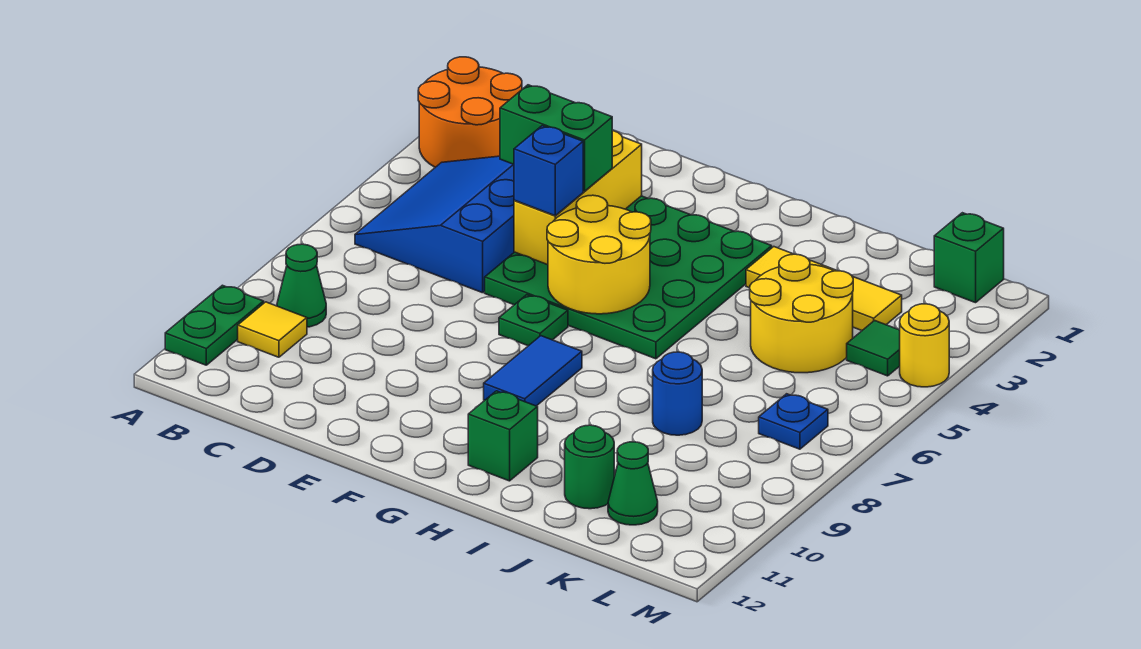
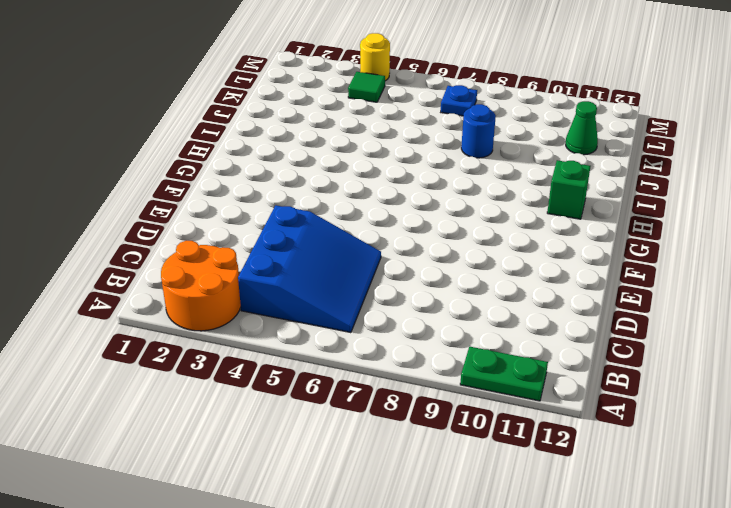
blue slope B4:D6 level 1 top 4 -> blue slope B4:D6 level 1 top D
none -> green cone B9 level 1
none -> yellow tile B10 level 1
none -> green plate E3:H6 level 1

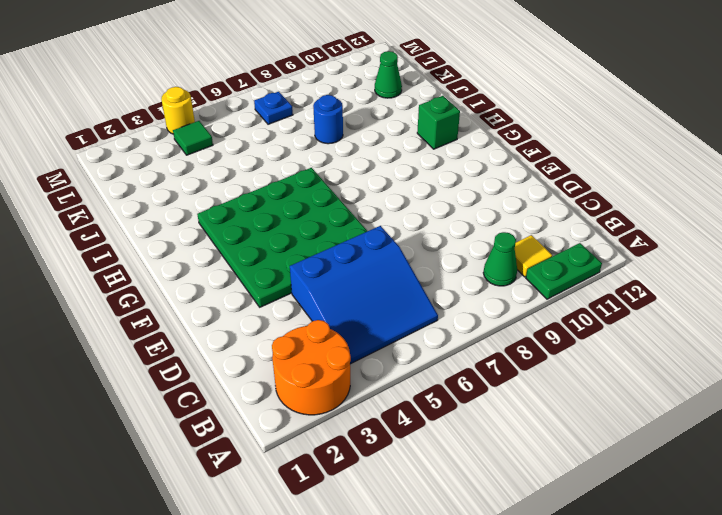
none -> green plate F7 level 1
none -> blue tile G8:G9 level 1
none -> yellow tile I3:K3 level 1

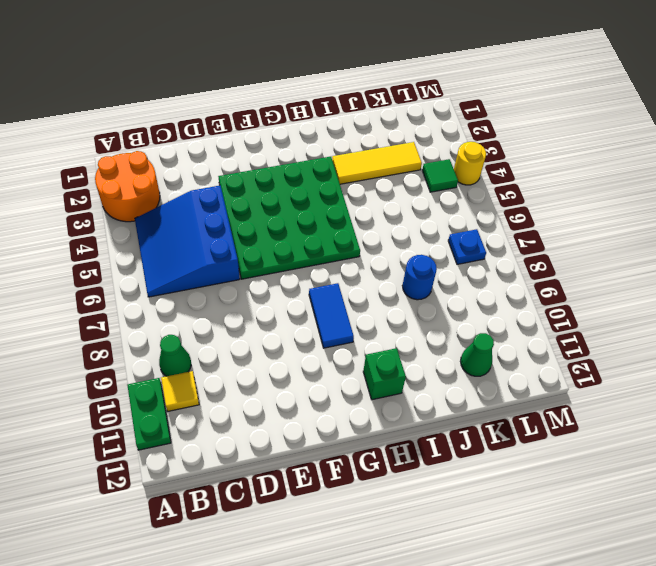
none -> green plate F7 level 1
none -> yellow round brick J4:K5 level 1
none -> green round brick J11 level 1

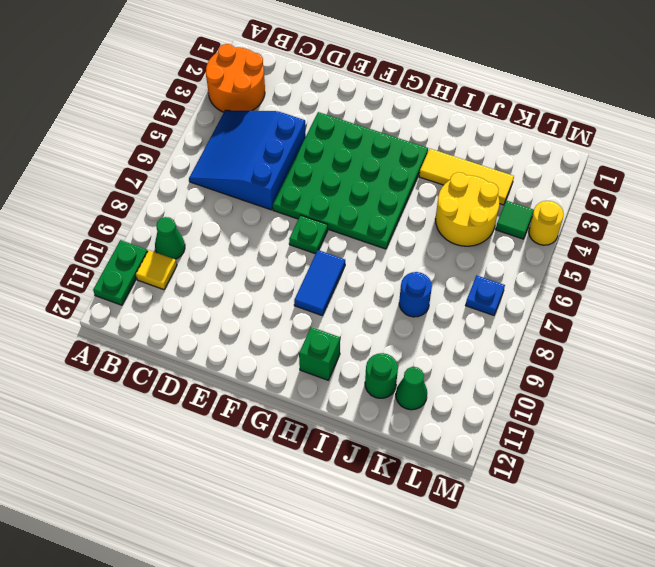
none -> green brick L1 level 1
none -> yellow brick E3:E5 level 2
none -> yellow round brick F5:G6 level 2

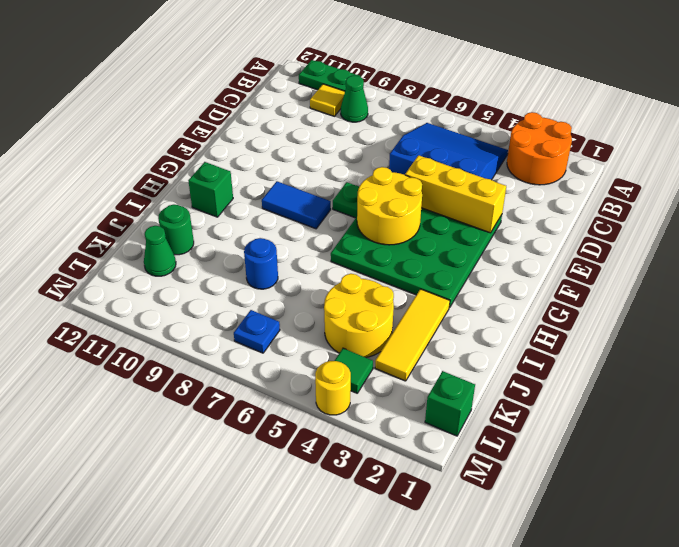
none -> green brick D4:E4 level 3
none -> blue brick E5 level 3

